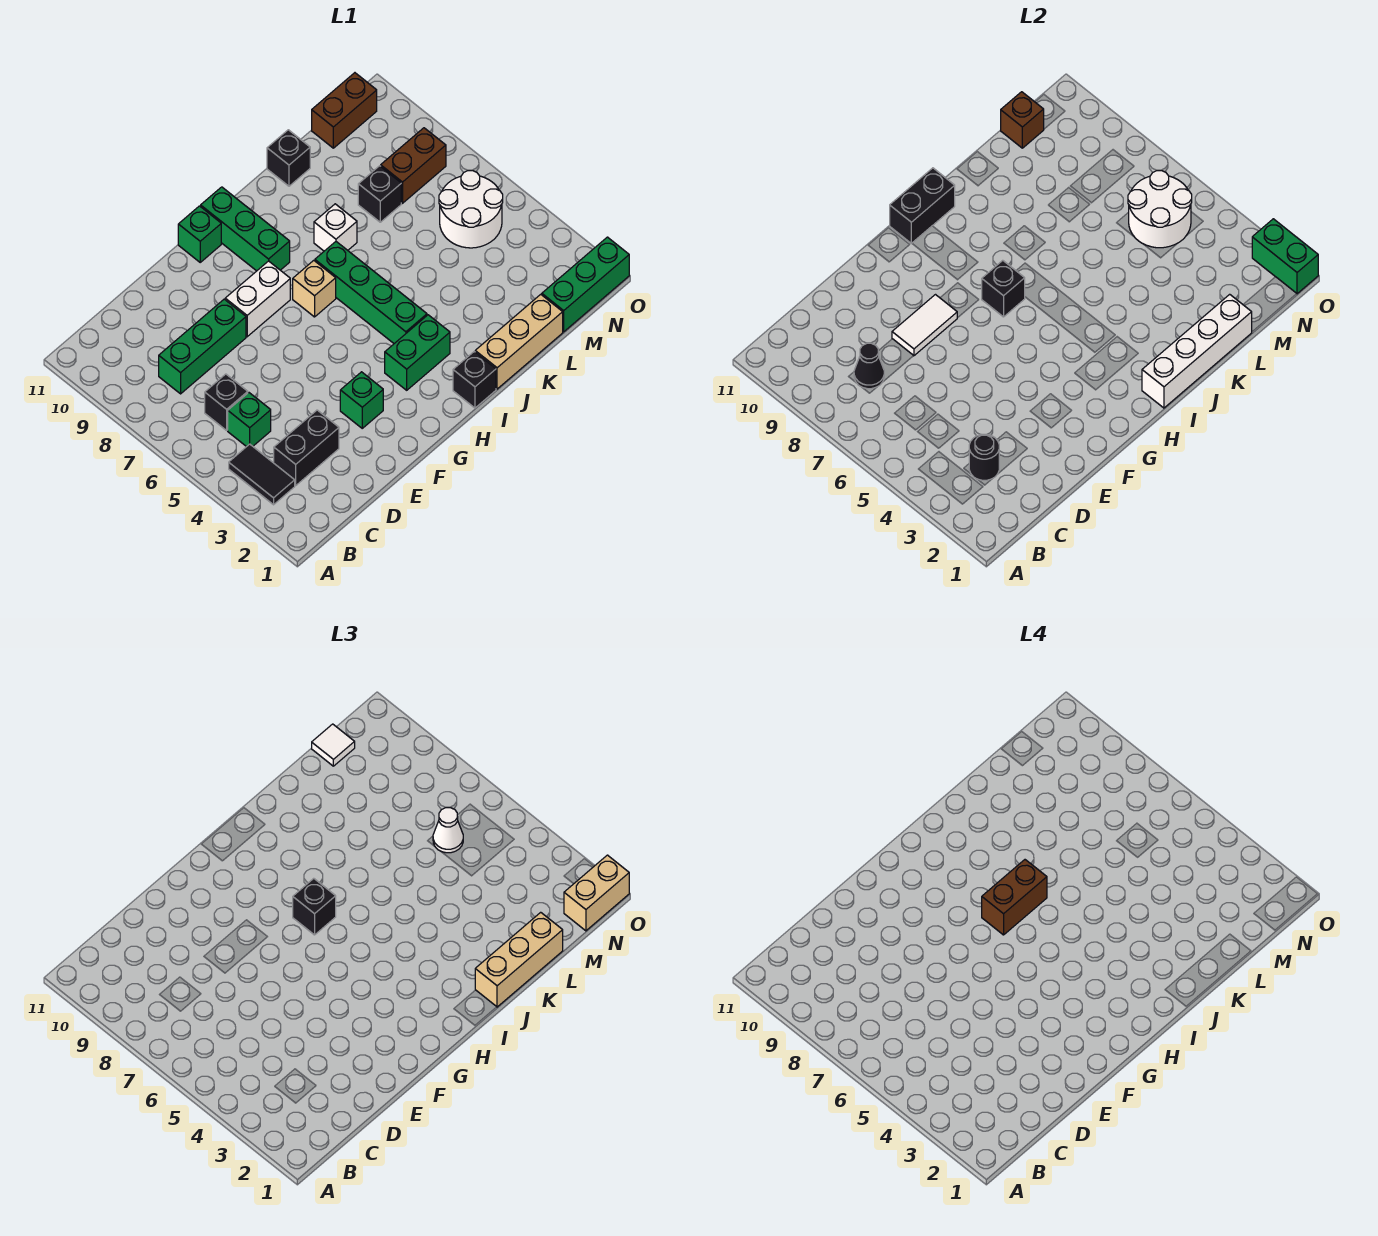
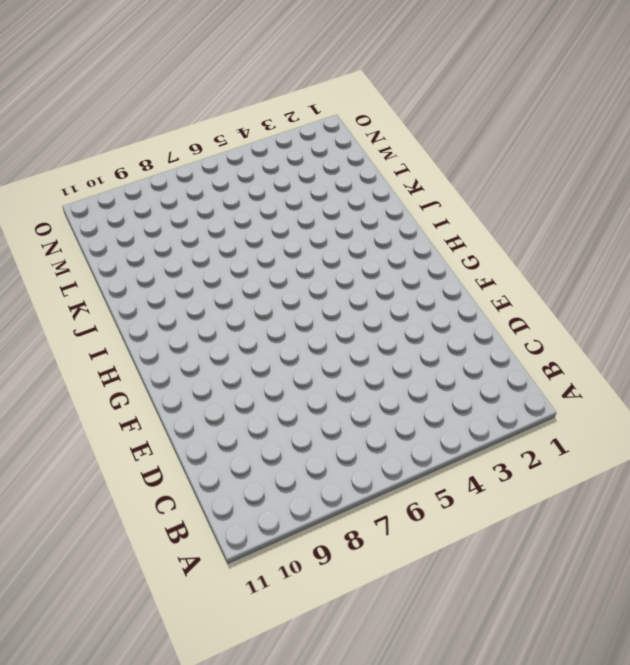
none -> black tile B3:B4 level 1
none -> black brick C3:D3 level 1
none -> green brick C5 level 1
none -> black brick C6 level 1

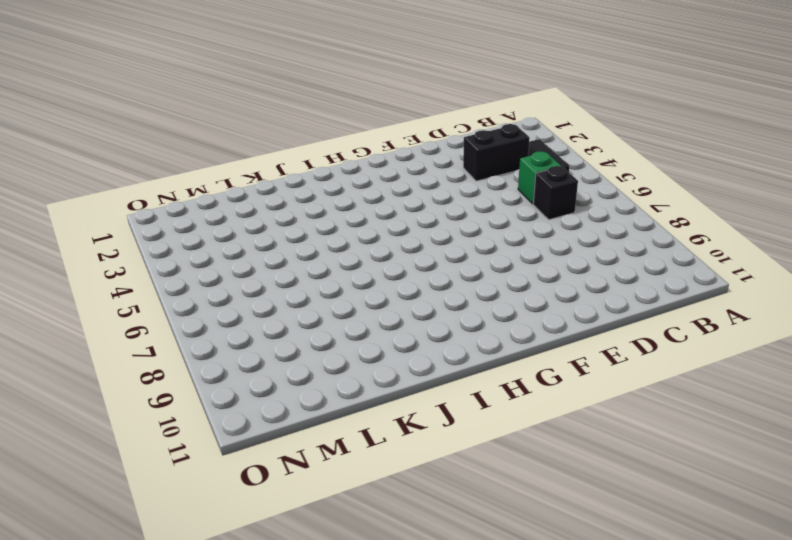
none -> green brick C8:E8 level 1
none -> green brick F3 level 1
none -> white brick F8:G8 level 1
none -> green brick G11 level 1

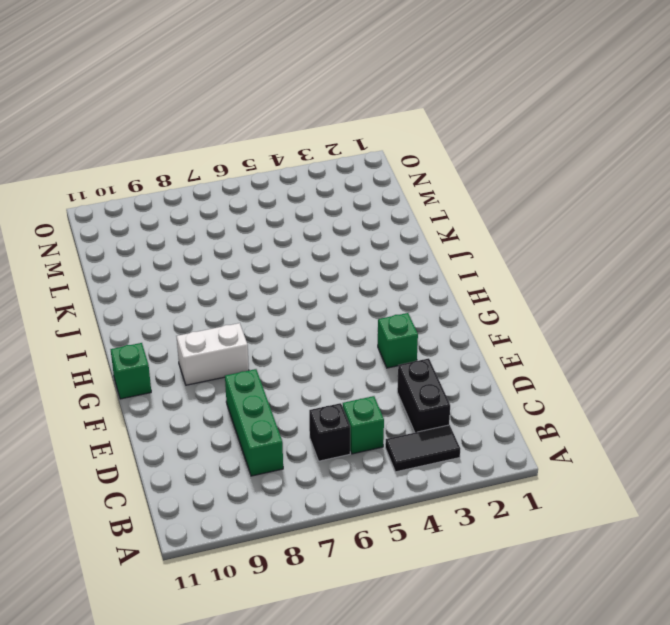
white brick G8:G9 level 1 -> white brick F8:G8 level 1
none -> green brick H3:I3 level 1
none -> tan brick H7 level 1
none -> green brick H9:H11 level 1
none -> black brick I1 level 1

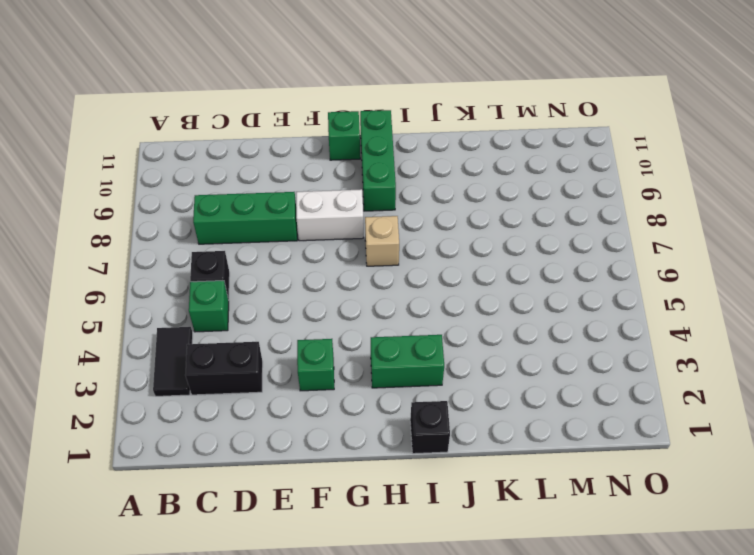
none -> green brick I4:I7 level 1
none -> tan brick J1:L1 level 1
none -> white brick J8 level 1
none -> black brick K11 level 1

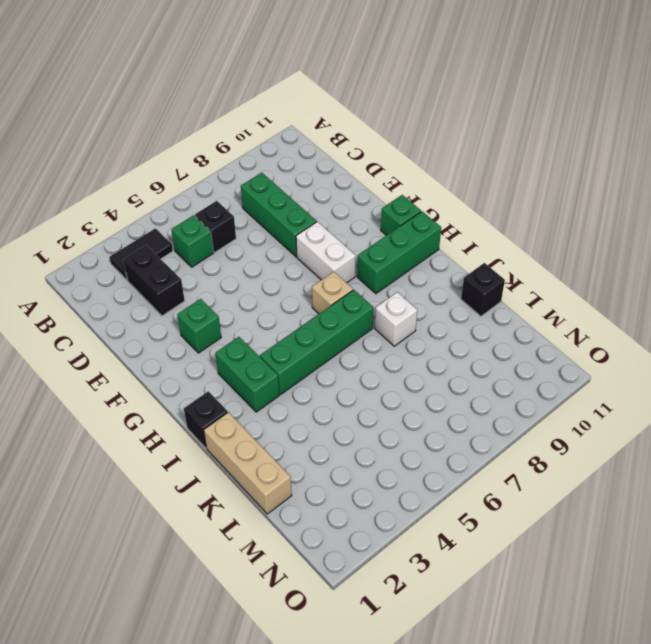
none -> black brick L8 level 1
none -> green brick M1:O1 level 1
none -> white round brick M5:N6 level 1
none -> brown brick M8:N8 level 1

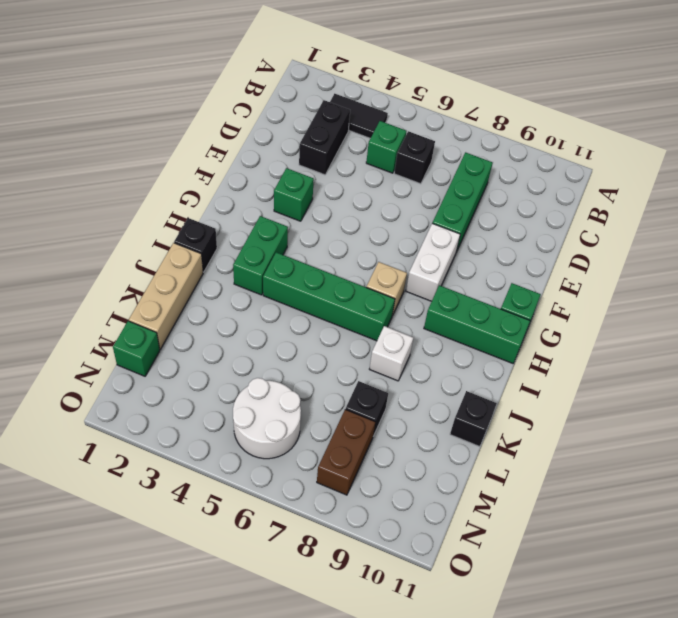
green brick M1 level 1 -> green brick M1:O1 level 1
none -> brown brick M11:N11 level 1
none -> black round brick C3 level 2
none -> black cone C8 level 2
none -> white tile E8:F8 level 2

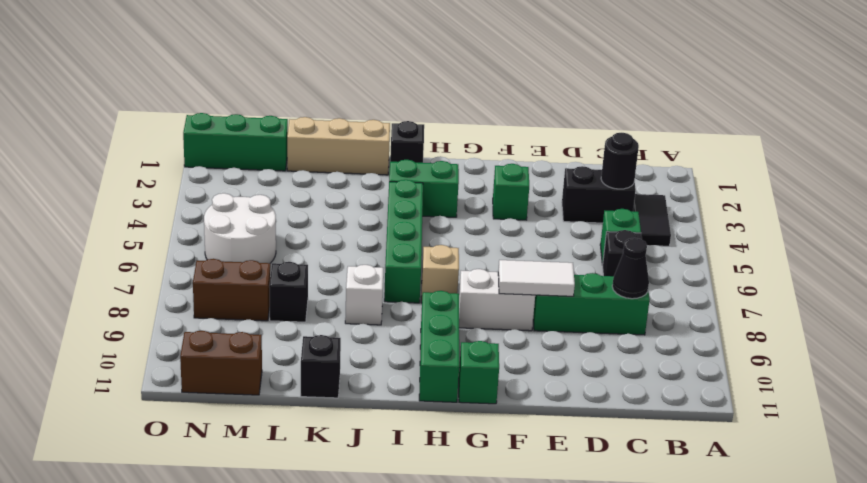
none -> black brick H7 level 2
none -> black brick H11:I11 level 2
none -> white brick I1:L1 level 2
none -> white round brick M5:N6 level 2

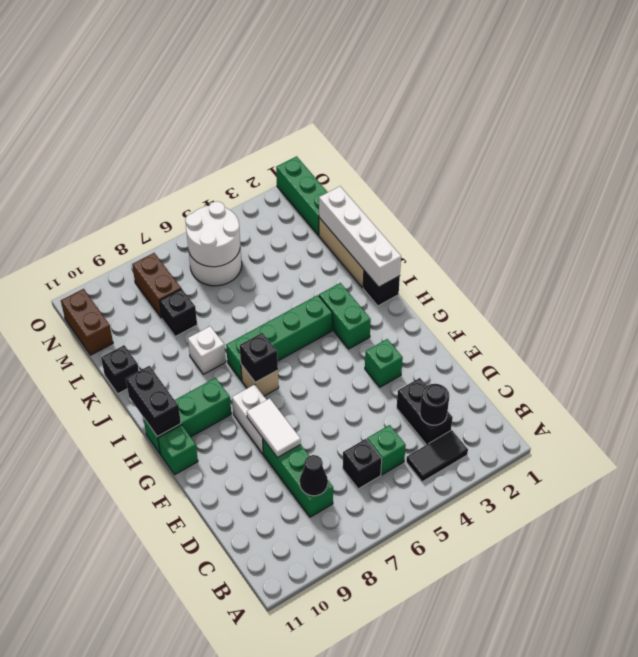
none -> brown brick M11 level 2
none -> green brick O1:O2 level 2
none -> black brick H7 level 3
none -> tan brick J1:L1 level 3

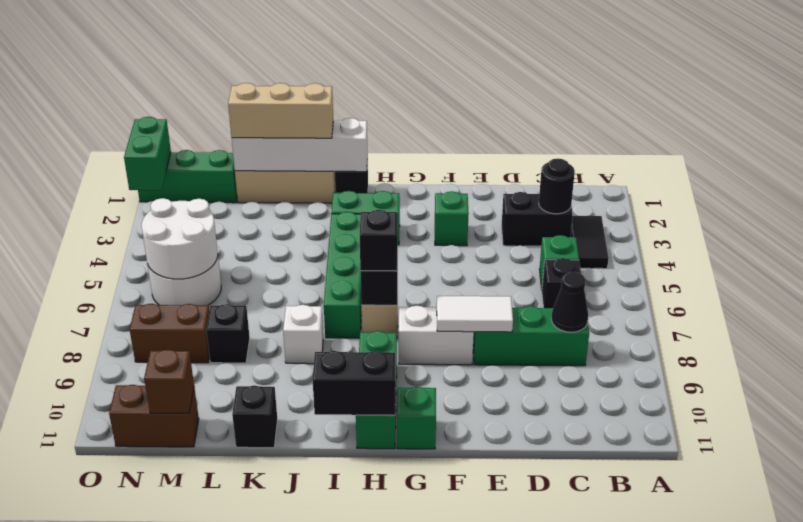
none -> white cone M6 level 3
none -> white tile M11 level 3
none -> tan brick N1:O1 level 3
none -> brown brick H7:I7 level 4

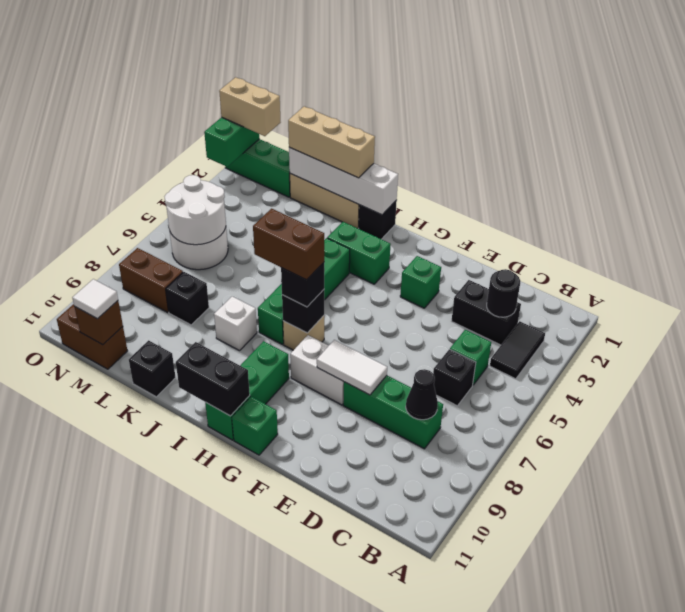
none -> white cone M6 level 3

